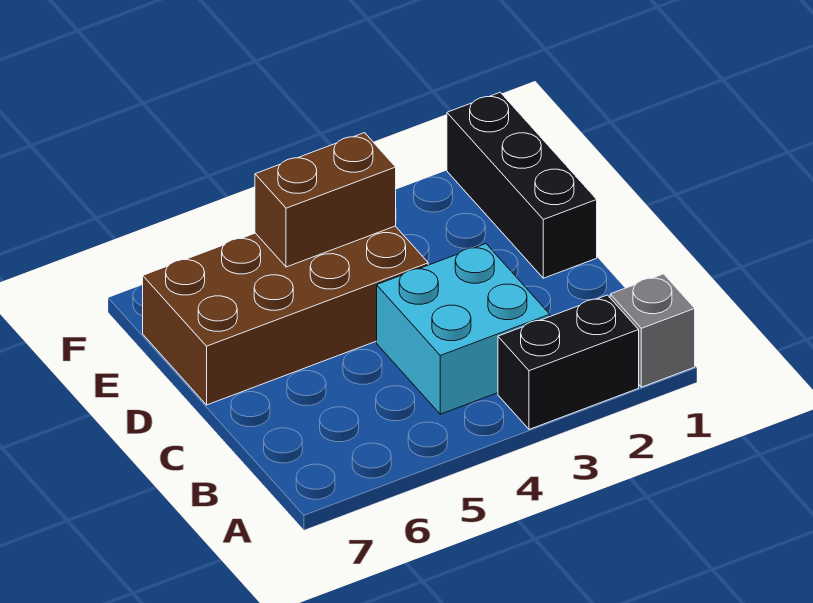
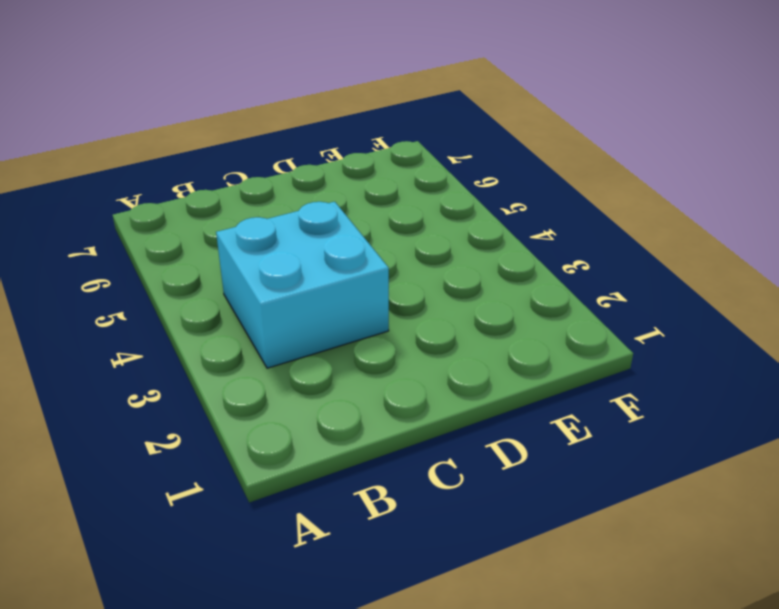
none -> grey brick A1 level 1
none -> black brick A2:A3 level 1

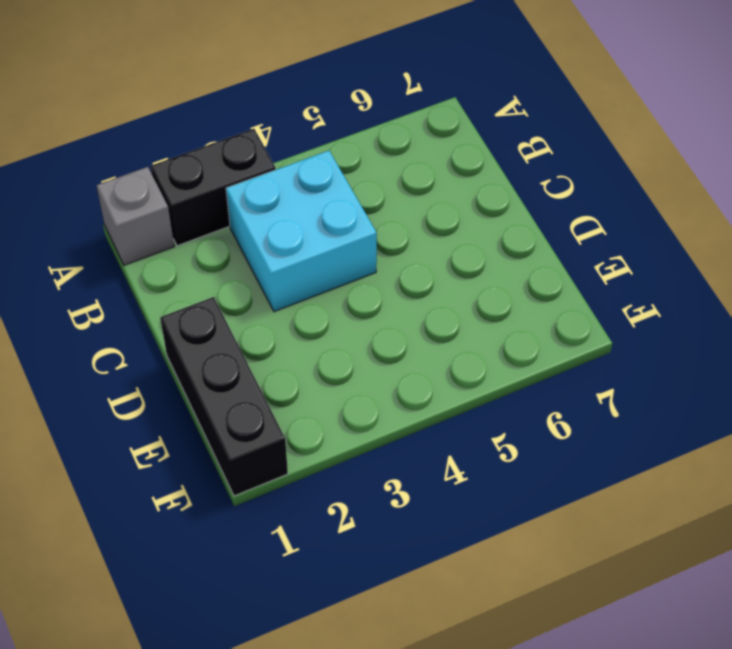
none -> brown brick D4:E7 level 1
none -> brown brick E4:E5 level 2

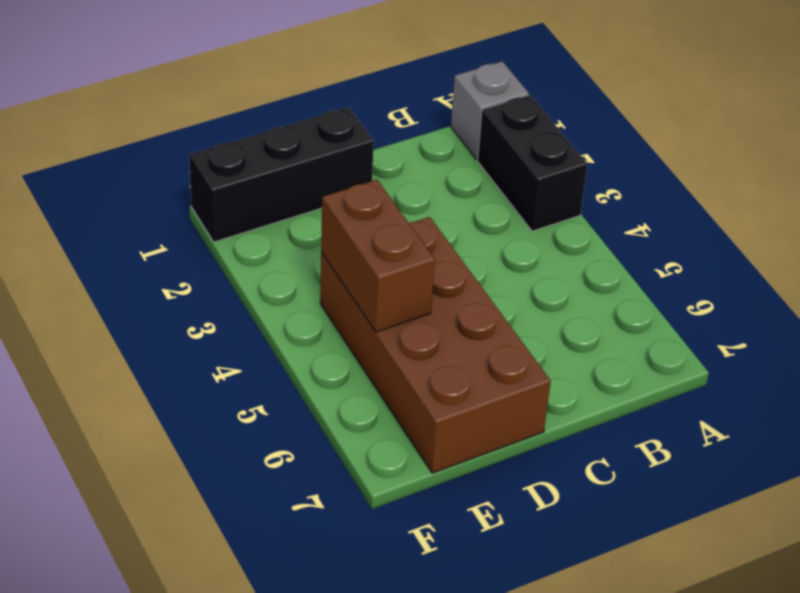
none -> cyan brick B3:C4 level 1

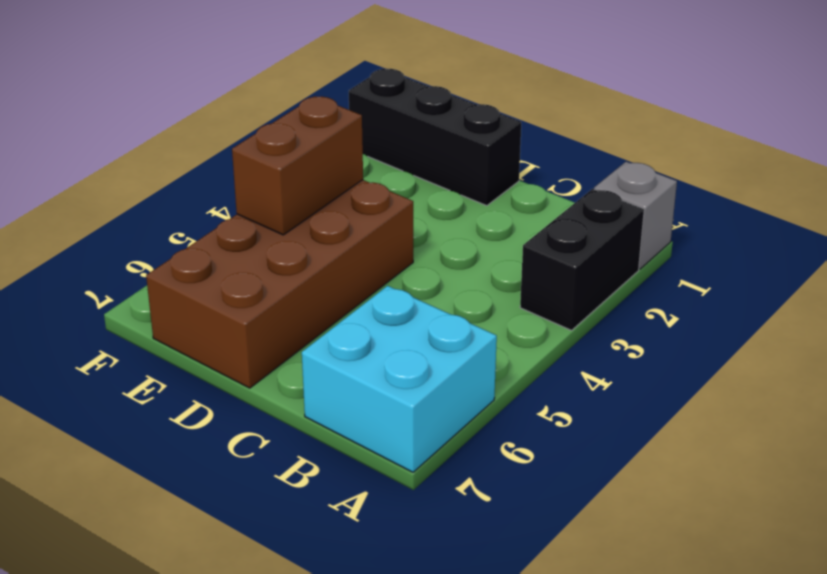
cyan brick A6:B7 level 1 -> cyan brick B3:C4 level 1

